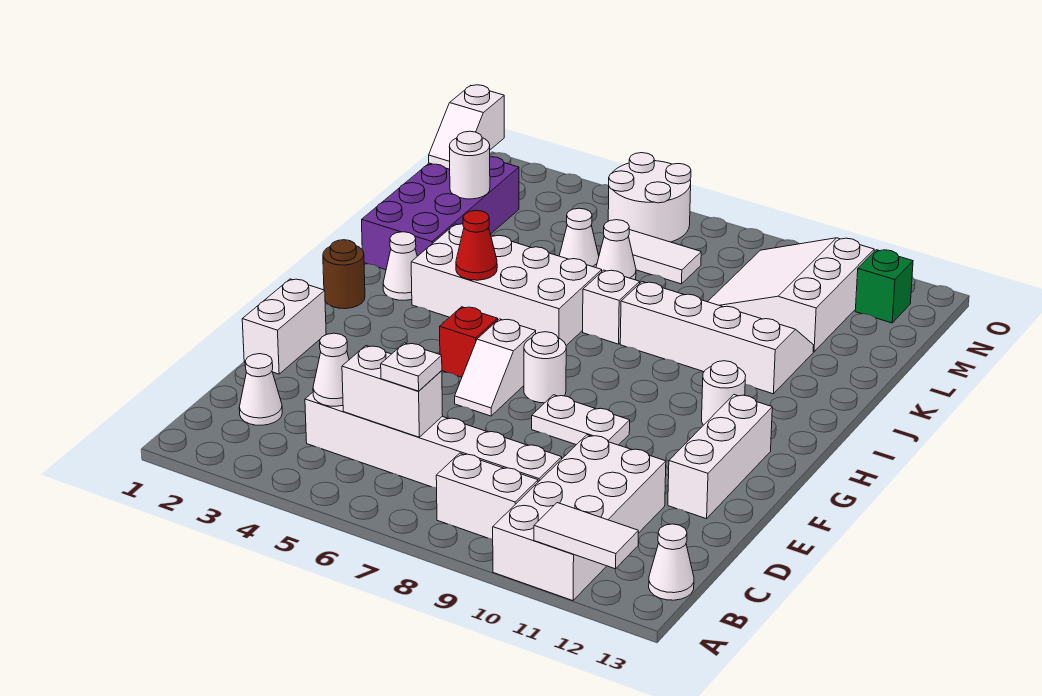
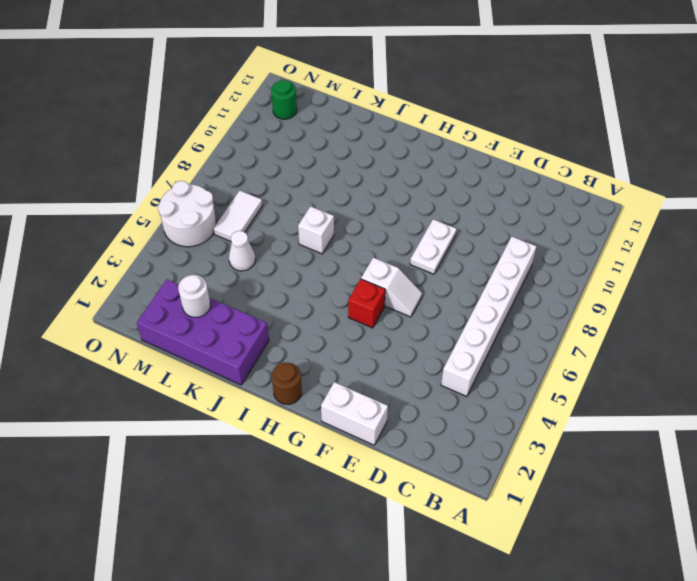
green round brick N12 level 1 -> green brick N12 level 1
none -> white brick A10:D11 level 1
none -> white brick B8:B9 level 1
none -> white cone B13 level 1
none -> white cone C2 level 1

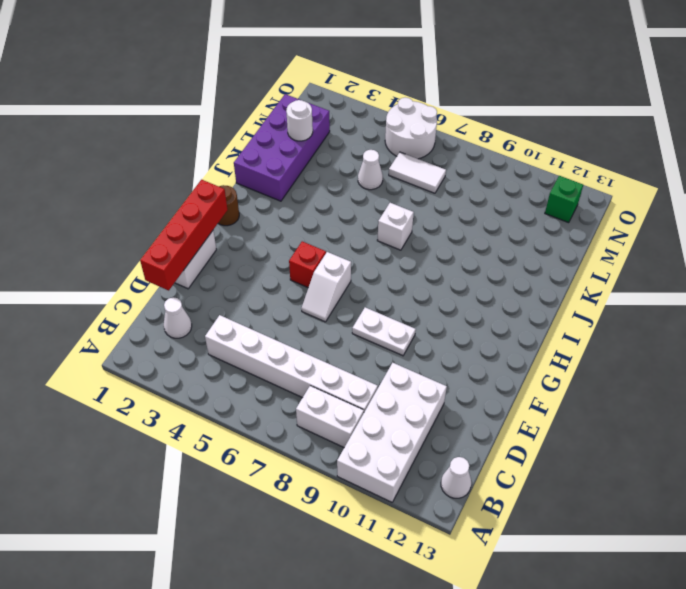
red brick D1:G1 level 2 -> none
none -> white brick E12:G12 level 1
none -> white round brick G7 level 1
none -> white round brick H11 level 1
none -> white cone I2 level 1

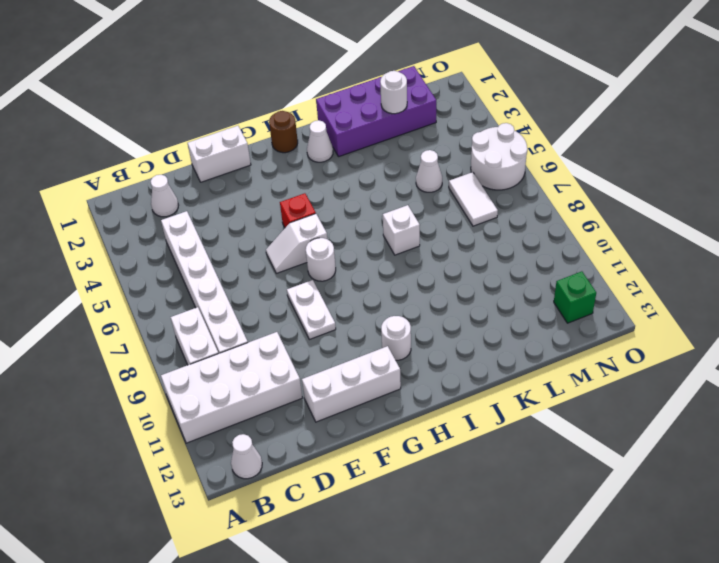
none -> white brick I3:J6 level 1
none -> white slope J8:K11 level 1 top J
none -> white cone L6 level 1
none -> white slope L9:N11 level 1 top 11

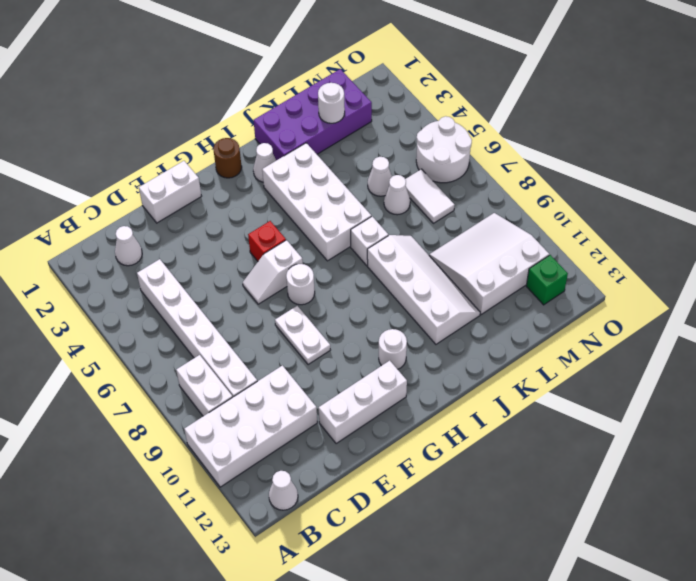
none -> white tile A11:A12 level 2
none -> white cone C4 level 2
none -> white brick C5:C6 level 2
none -> red cone I4 level 2

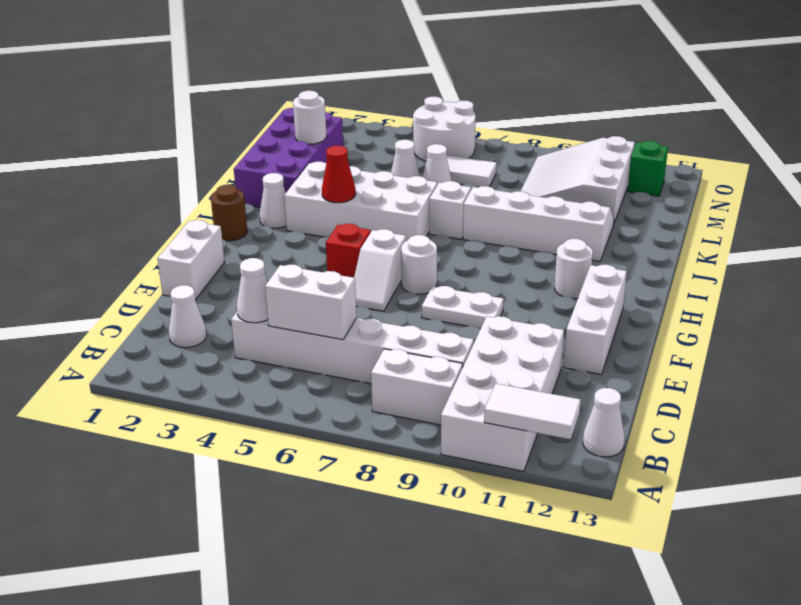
none -> white slope M1:N1 level 2 top N
none -> white plate C6 level 3

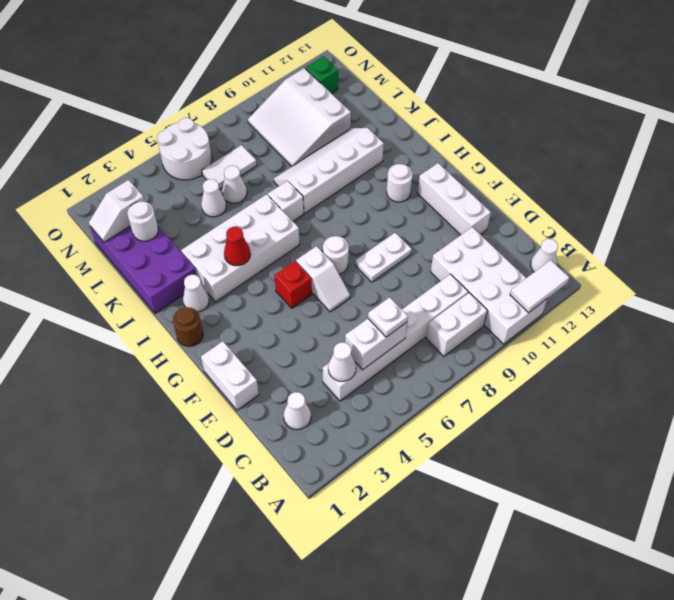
white slope M1:M2 level 2 top 2 -> white slope M1:N1 level 2 top N

